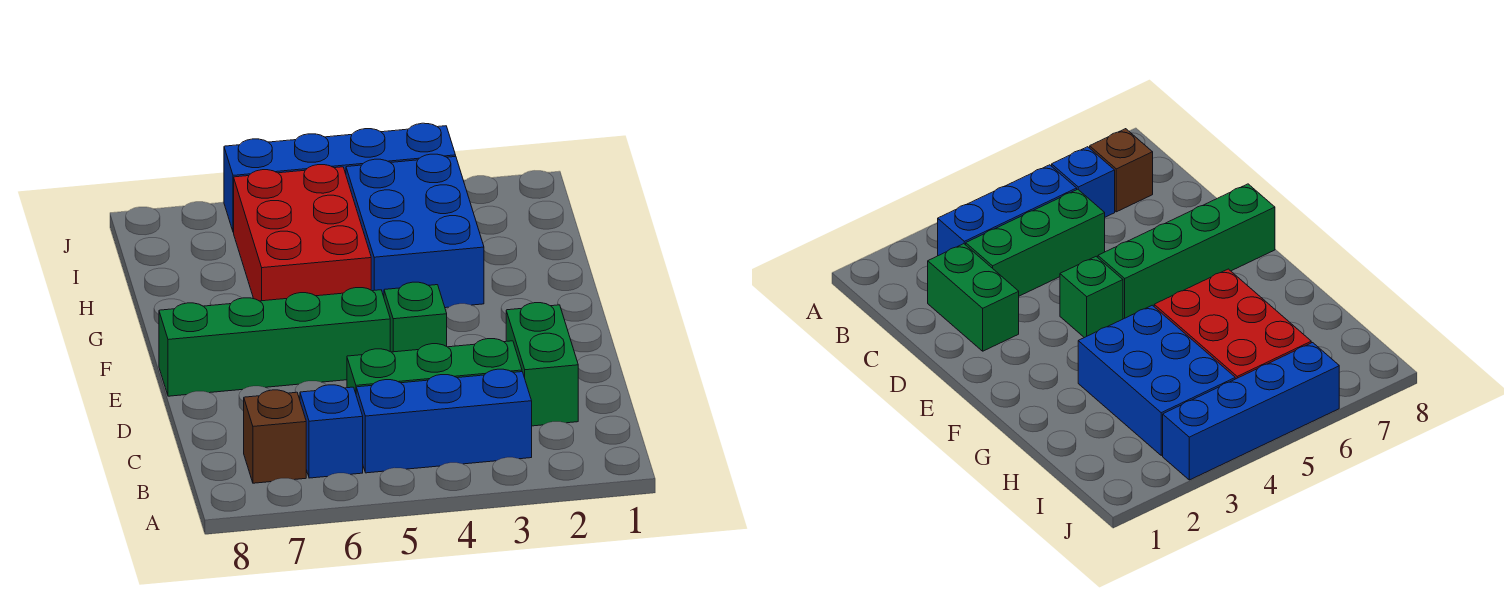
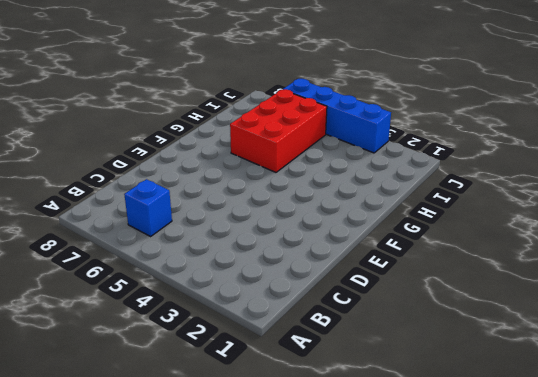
none -> blue brick B3:B5 level 1
none -> brown brick B7 level 1

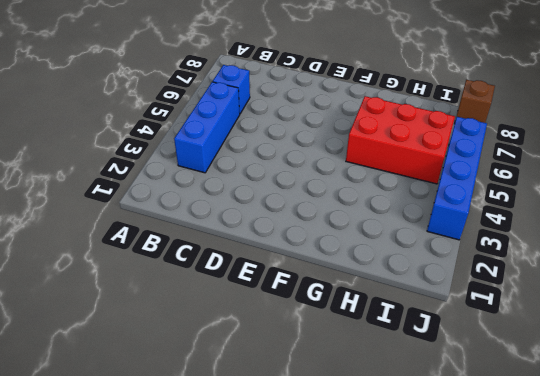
brown brick J8 level 1 -> brown brick B7 level 1
none -> green brick C2:D2 level 1
none -> green brick C3:C5 level 1

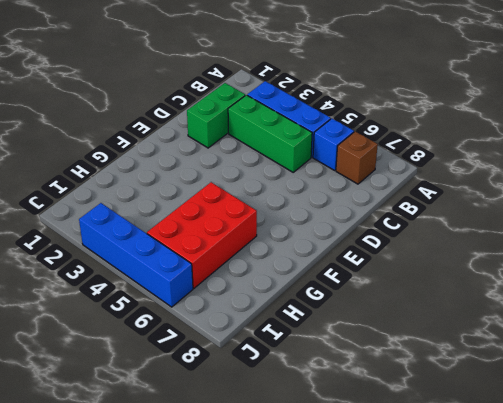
none -> green brick E4 level 1
none -> green brick E5:E8 level 1

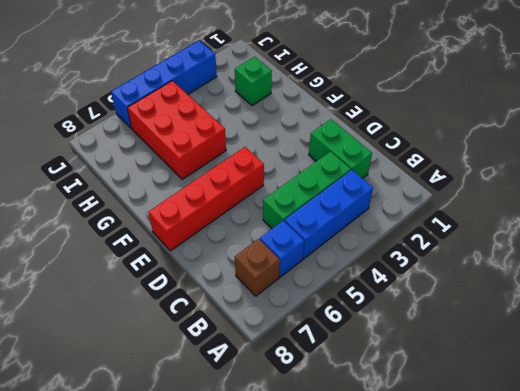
red brick E5:E8 level 1 -> green brick E5:E8 level 1
green brick H2 level 1 -> green brick E4 level 1
none -> blue brick G3:I4 level 1

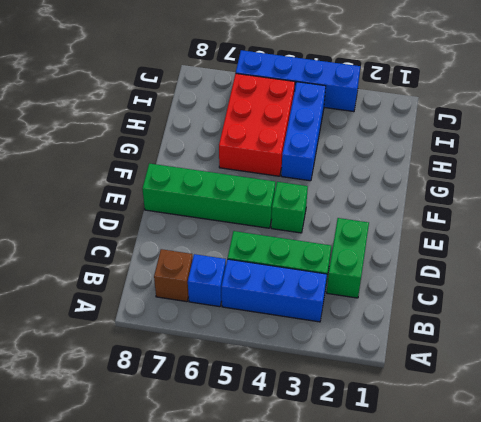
blue brick G4:I4 level 1 -> blue brick G3:I4 level 1

